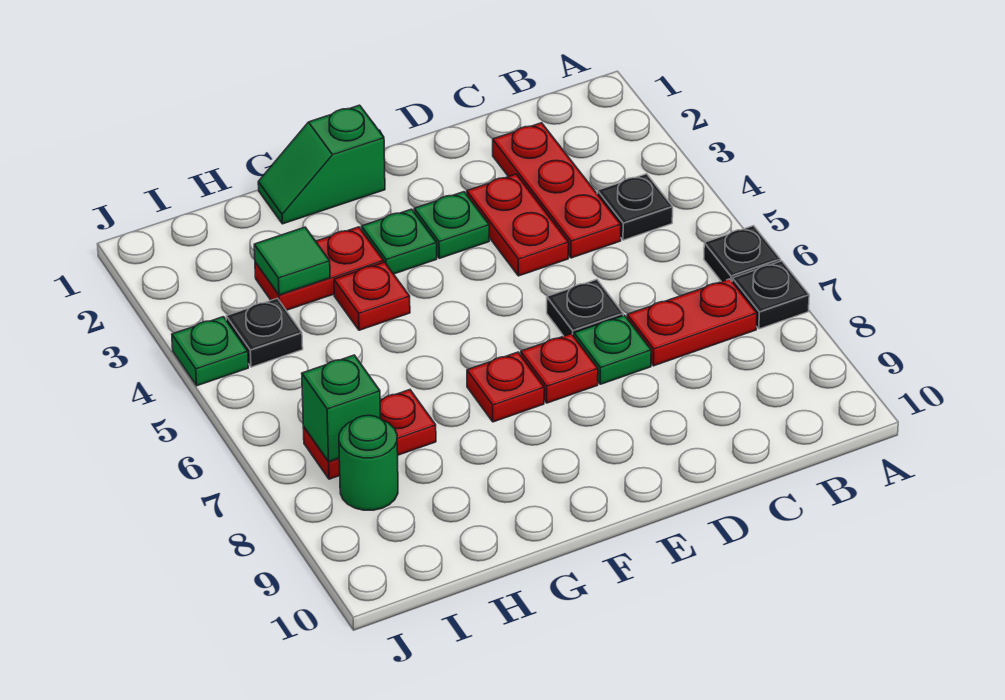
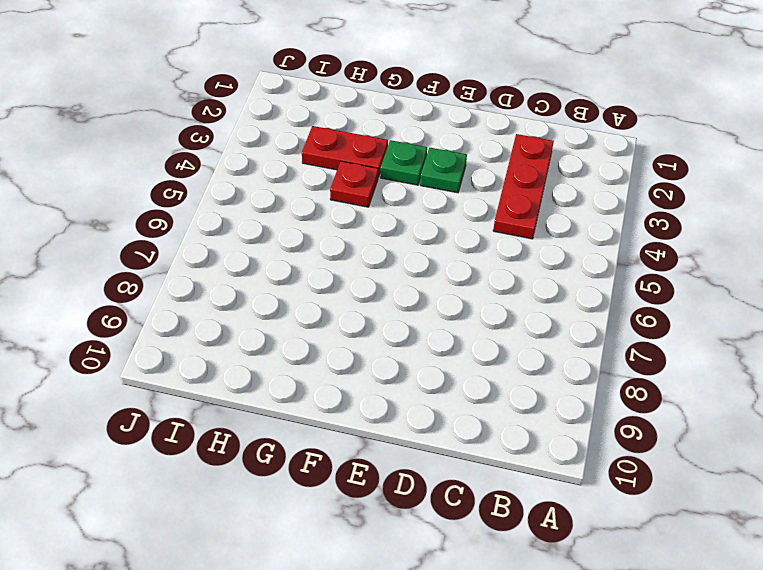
none -> black plate A6 level 1
none -> black plate A7 level 1
none -> black plate B4 level 1

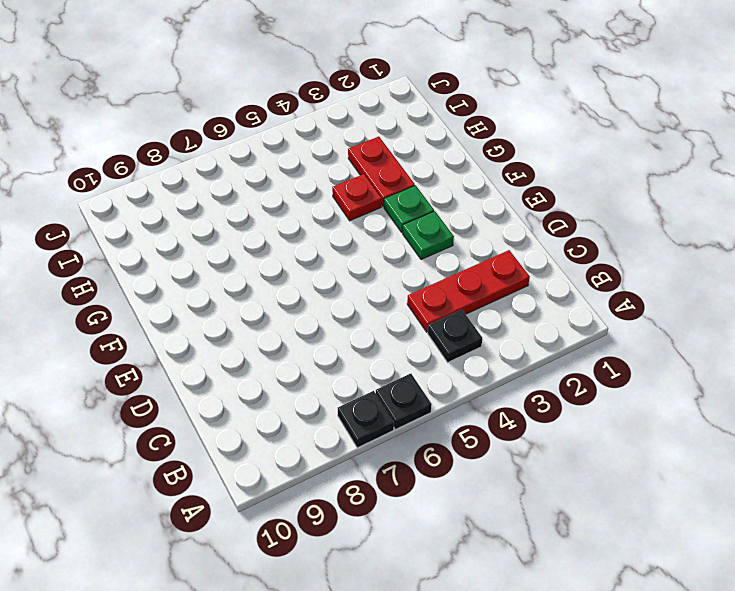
none -> red plate B7:C7 level 1
none -> red plate D3:D4 level 1
none -> black plate D6 level 1

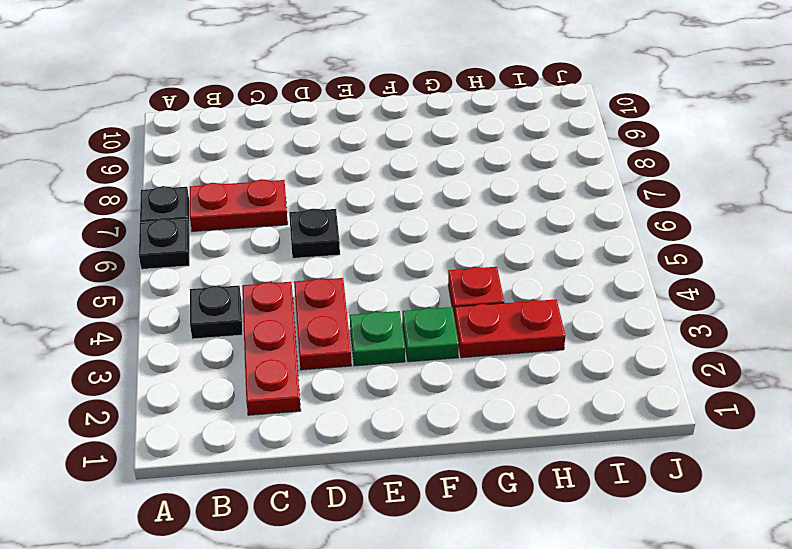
none -> green plate D7 level 1
none -> red plate E7 level 1
none -> green slope F1:G1 level 1 top F

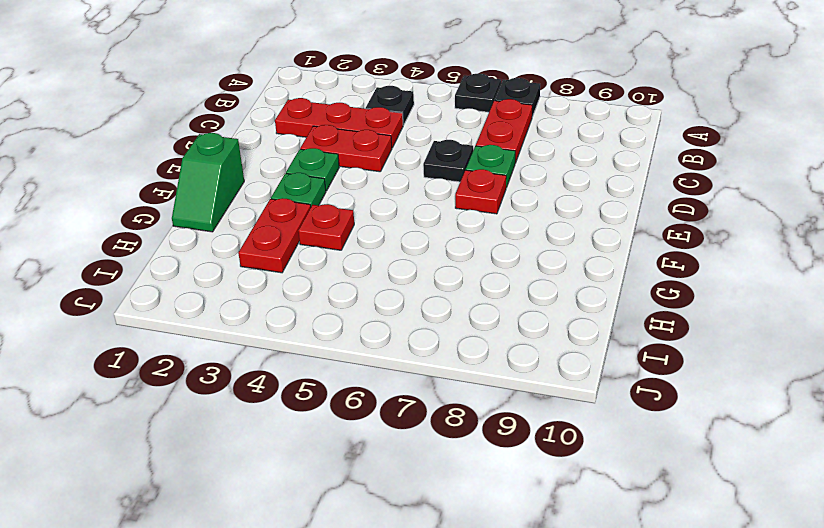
none -> red plate F7 level 1
none -> red plate H7:I7 level 1
none -> black plate I4 level 1

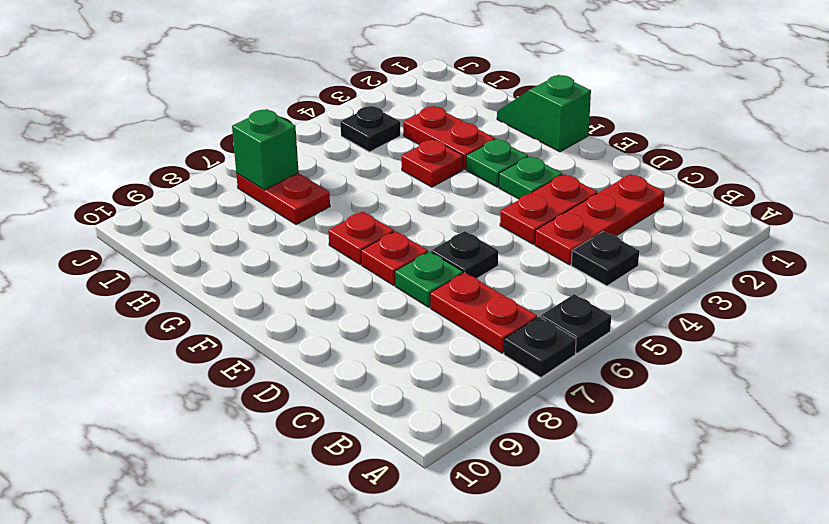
none -> green round brick I8 level 1
none -> green plate J4 level 1
none -> green tile H3 level 2

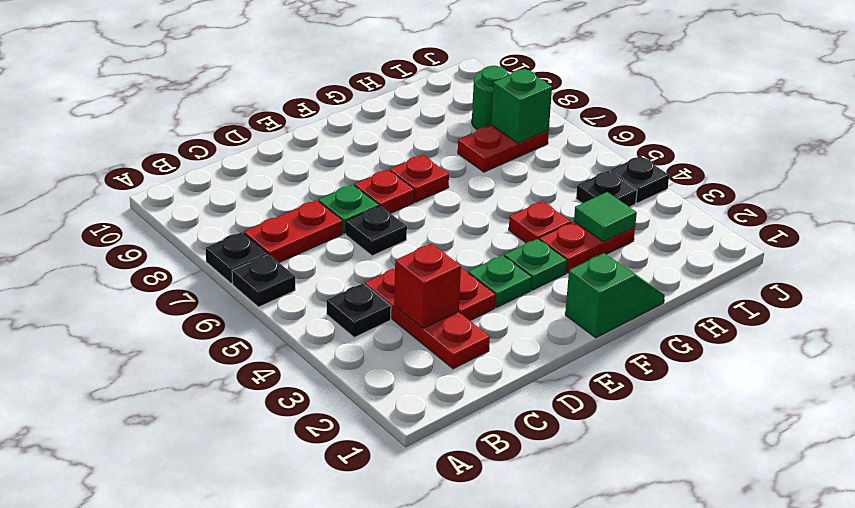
red brick C3 level 2 -> none
black plate J4 level 1 -> green plate J4 level 1

